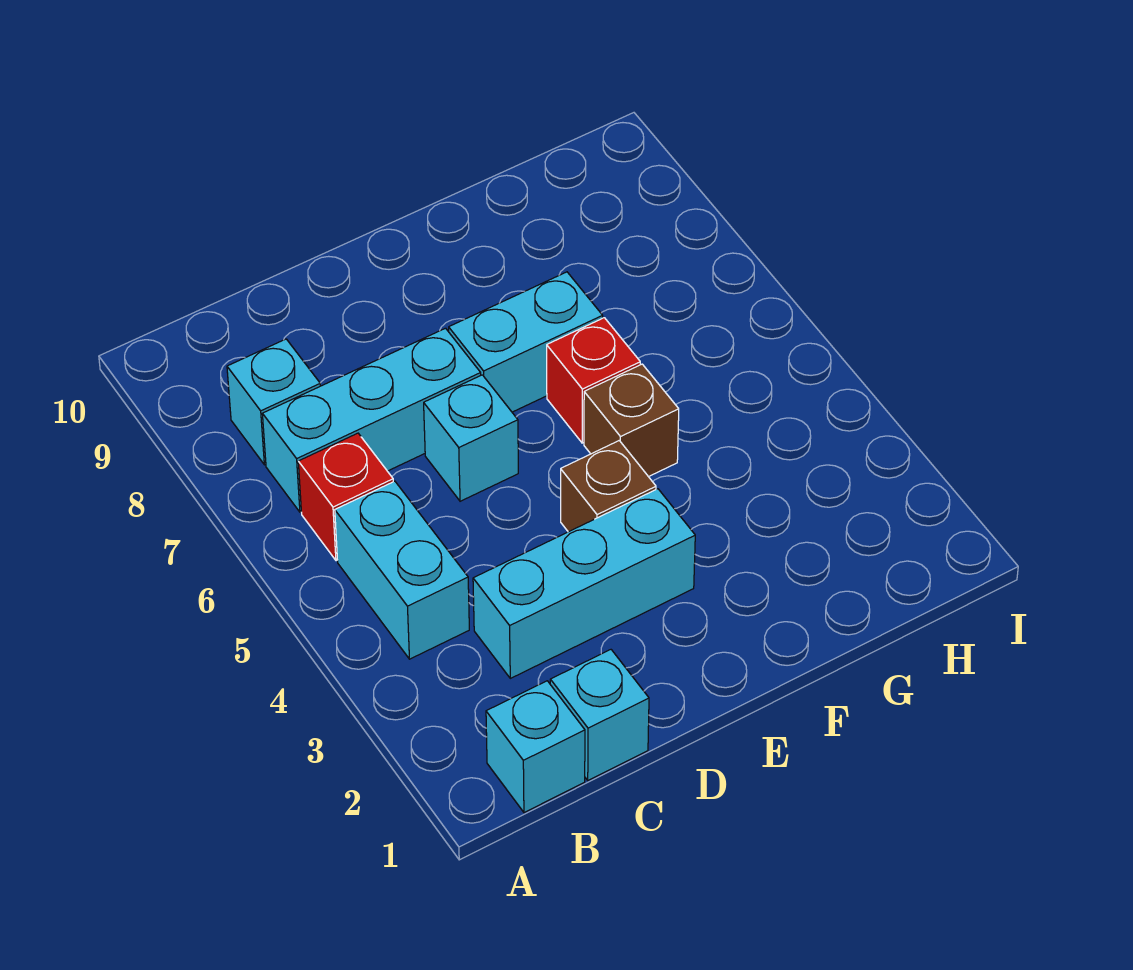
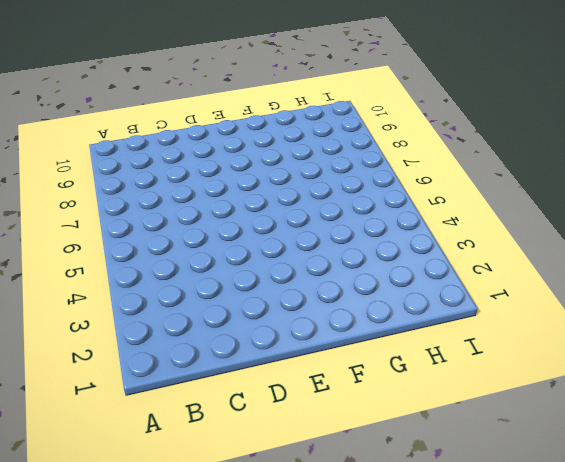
none -> cyan brick B1 level 1
none -> cyan brick B4:B5 level 1
none -> red brick B6 level 1

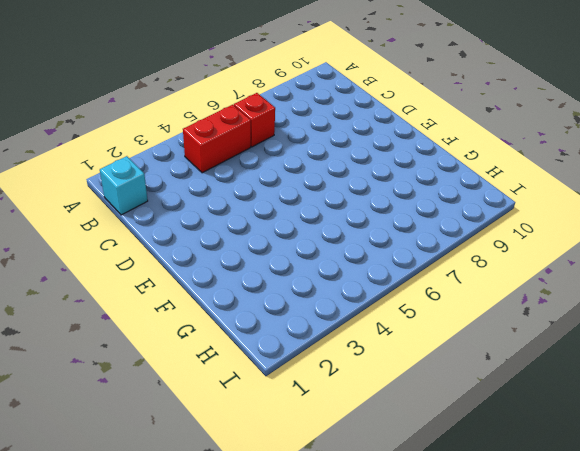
red brick B4:B5 level 1 -> cyan brick B4:B5 level 1
none -> cyan brick B7:D7 level 1
none -> cyan brick B8 level 1
none -> cyan brick C1 level 1

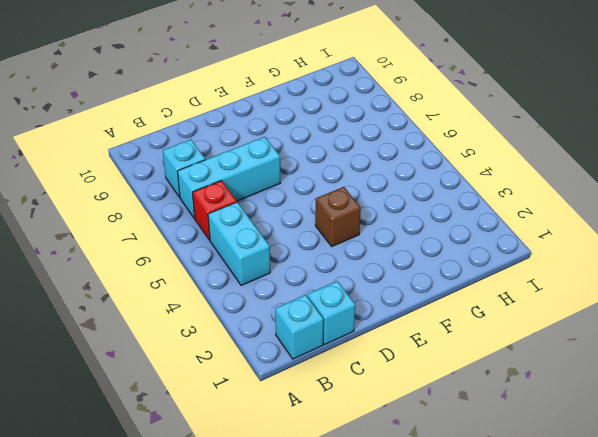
none -> cyan brick C3:E3 level 1
none -> cyan brick D6 level 1
none -> cyan brick E7:F7 level 1

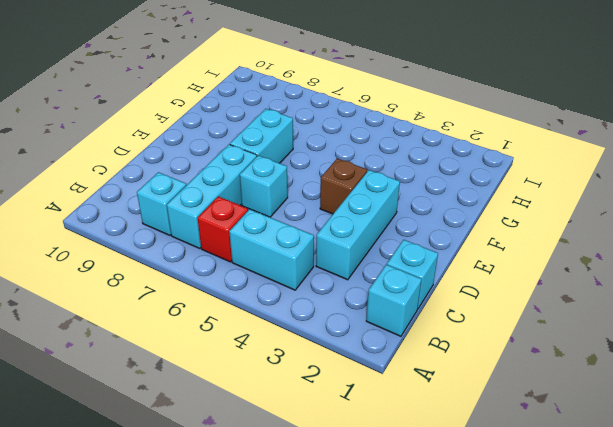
none -> brown brick F5 level 1
none -> red brick F6 level 1

